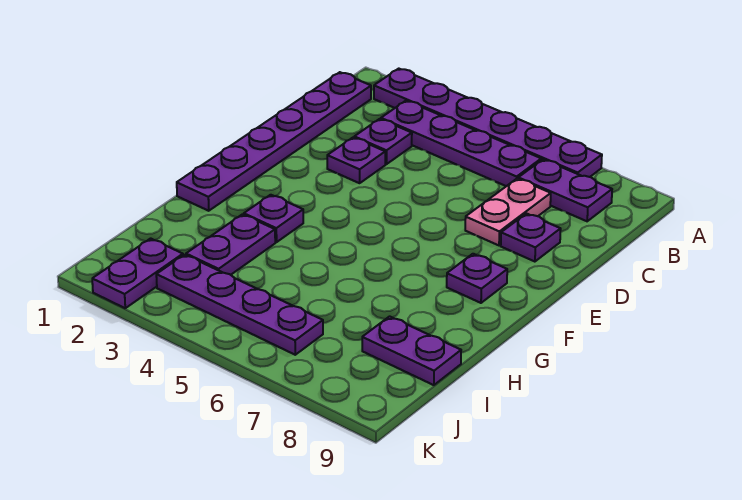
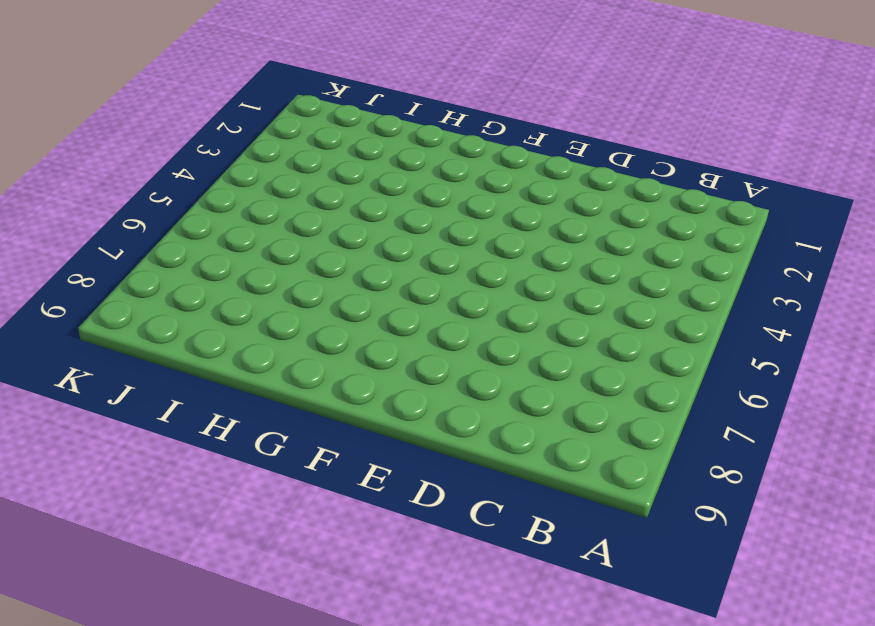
none -> purple plate A2:A7 level 1
none -> purple plate B1:G1 level 1
none -> purple plate B3:B6 level 1

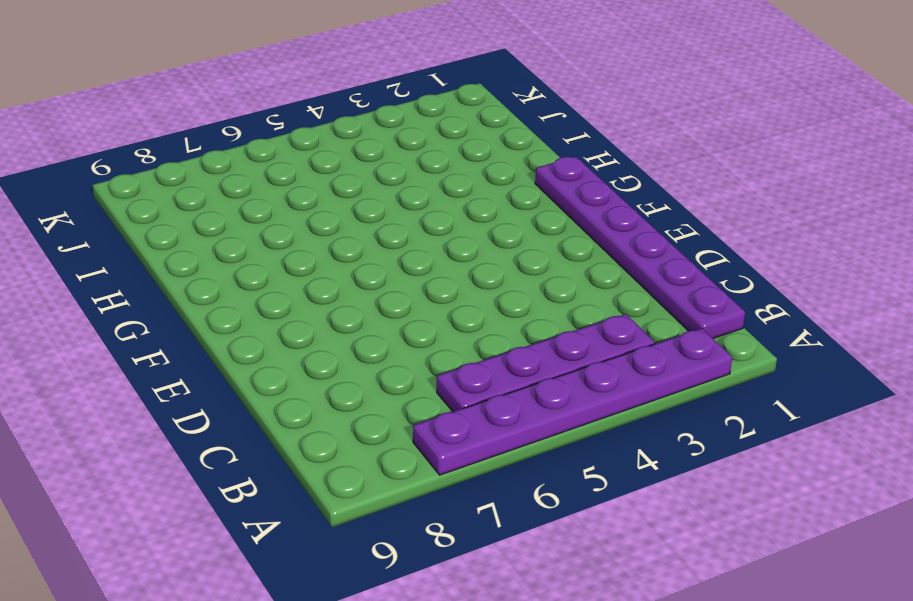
none -> purple plate B7:B8 level 1
none -> purple plate C3 level 1
none -> pink plate C7:D7 level 1

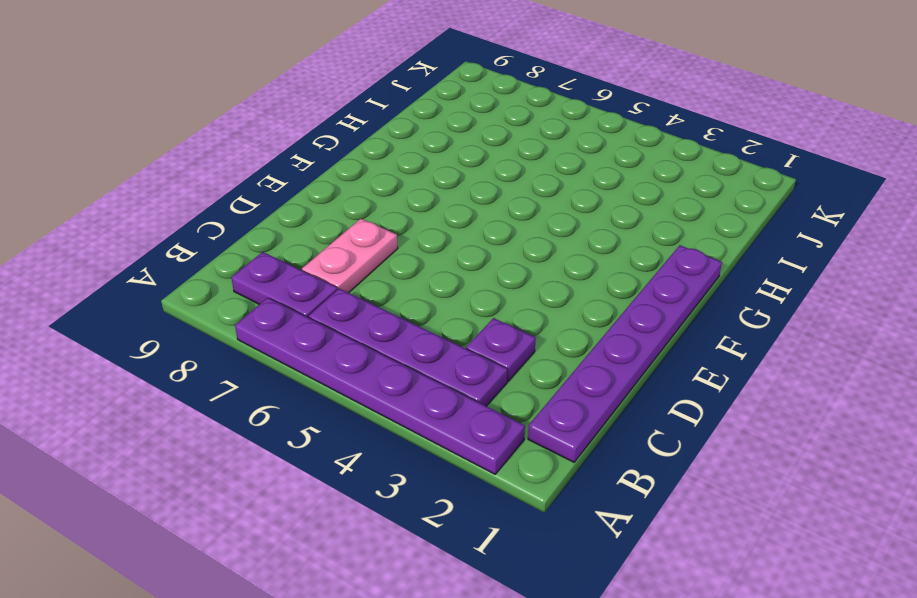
none -> purple plate D3 level 1
none -> purple plate D8 level 1
none -> purple plate F8 level 1

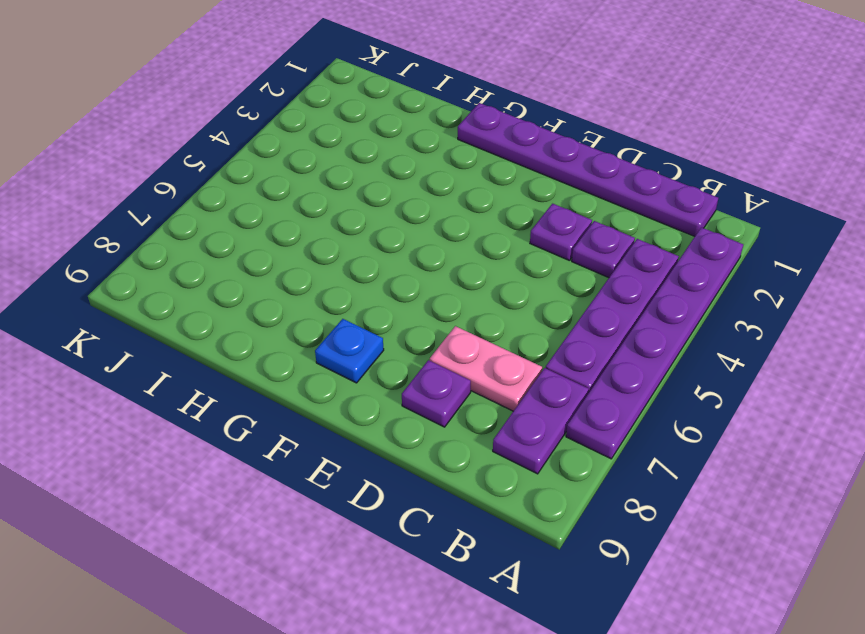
blue plate F8 level 1 -> purple plate F8 level 1
none -> purple plate G3 level 1
none -> purple plate H3:I3 level 1
none -> purple plate I8:I9 level 1

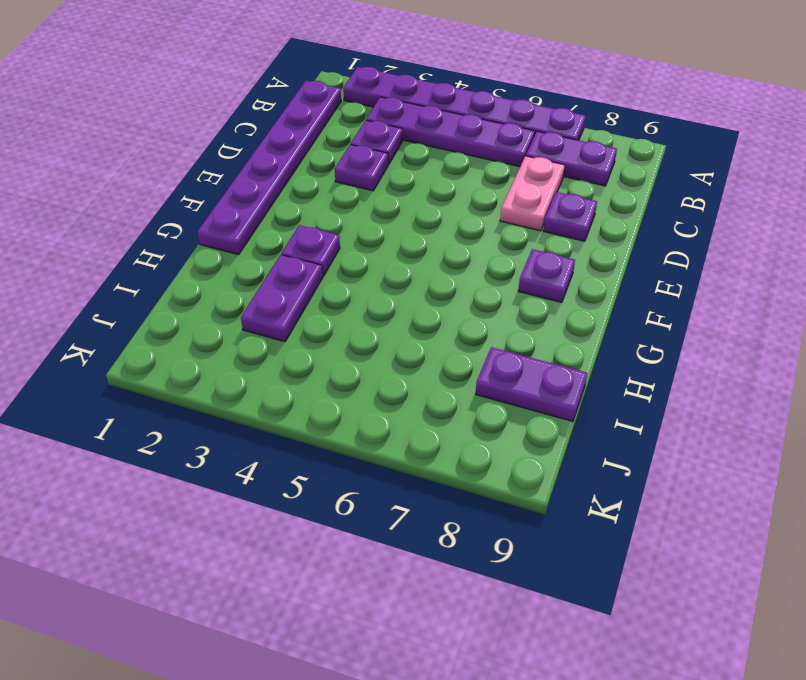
none -> purple plate J2:K2 level 1
none -> purple plate J3:J6 level 1

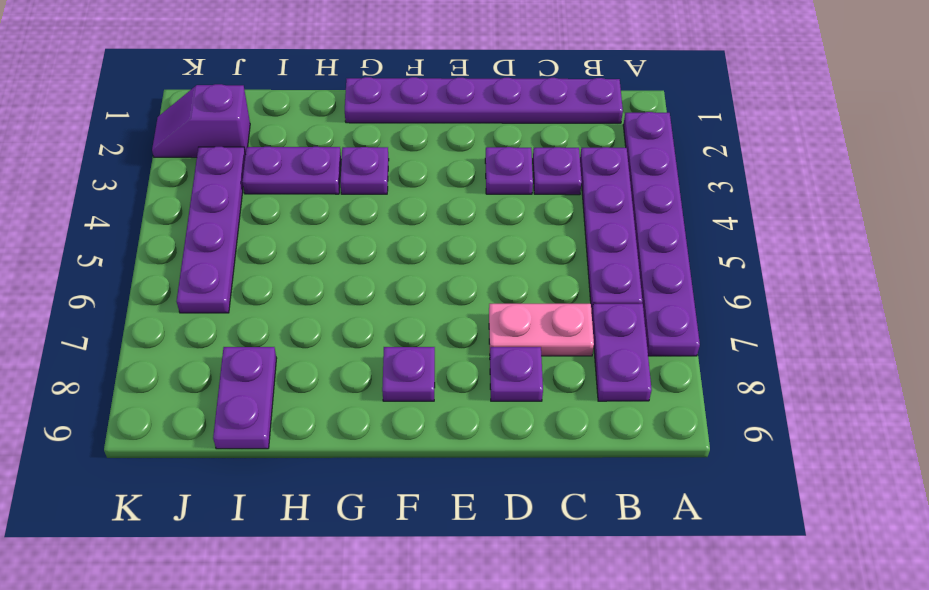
purple slope J2:K2 level 1 top J -> purple plate J2:K2 level 1

